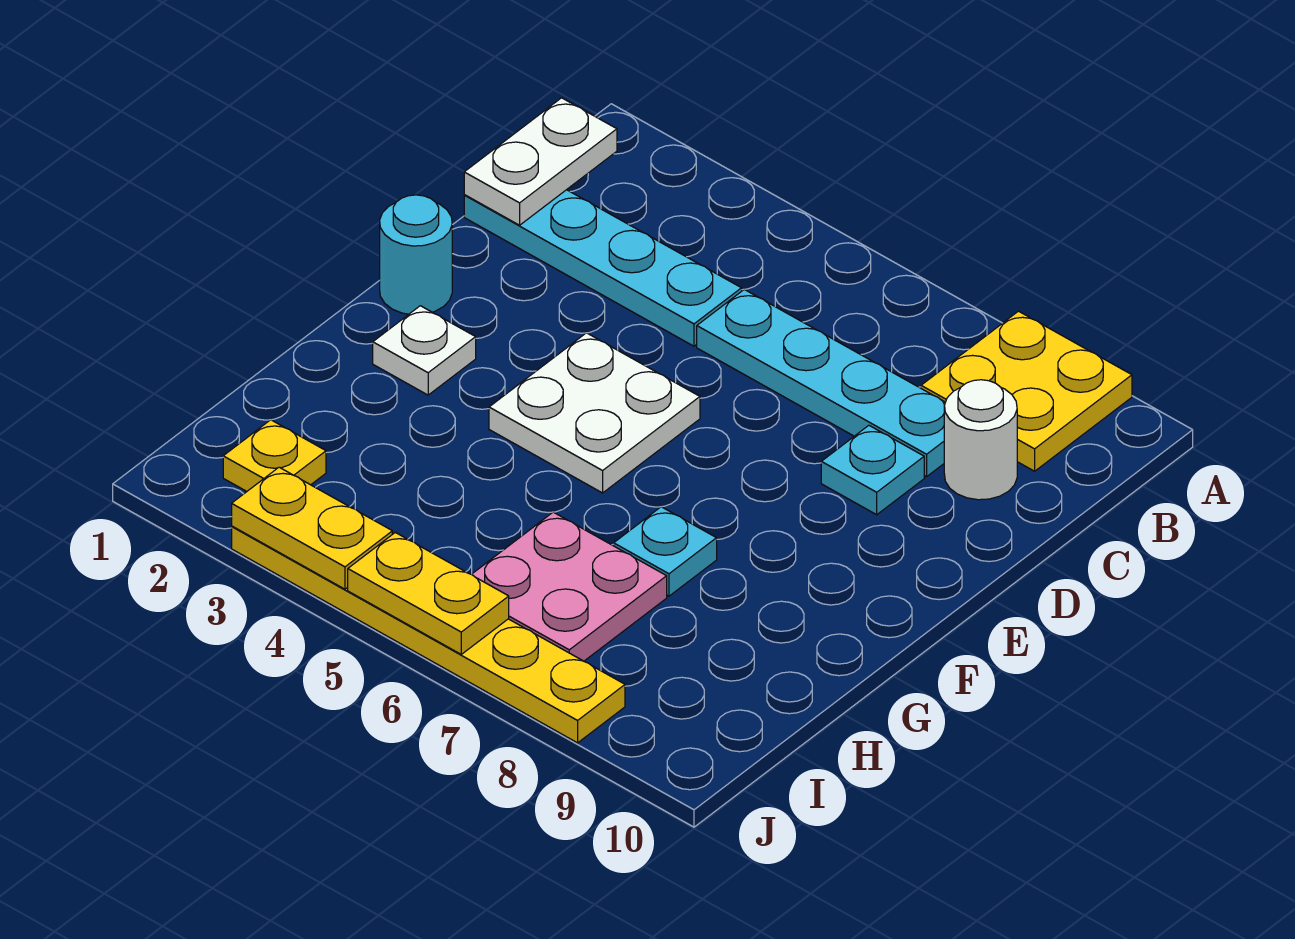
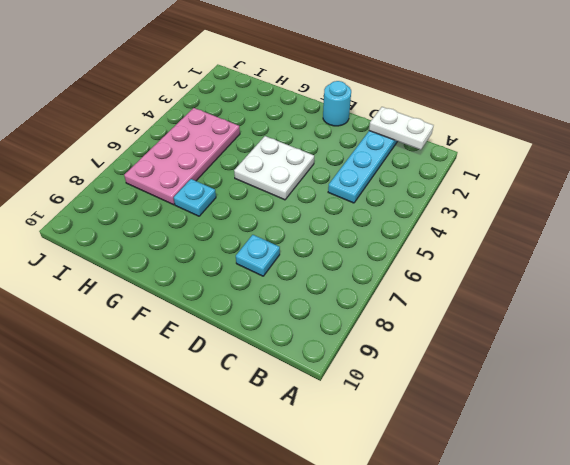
pink plate H4:I7 level 1 -> pink plate H6:I7 level 1
none -> yellow plate A8:B9 level 1
none -> cyan plate C5:C8 level 1
none -> white round brick C9 level 1

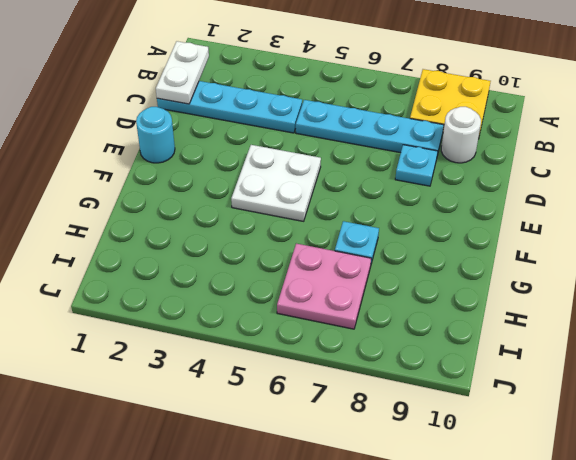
none -> white plate F2 level 1
none -> yellow plate I2 level 1
none -> yellow plate J3:J8 level 1

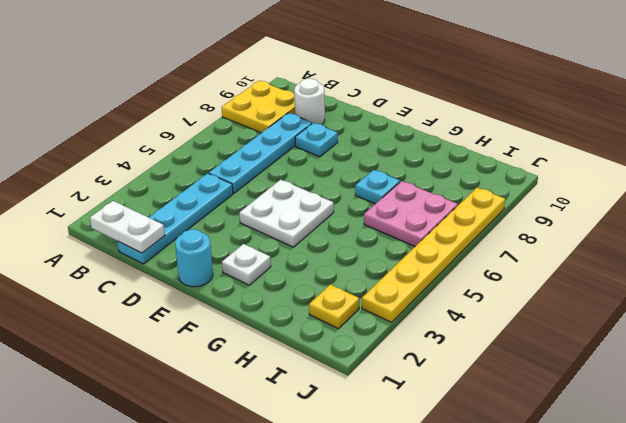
none -> yellow plate J3:J4 level 2
none -> yellow plate J5:J6 level 2

